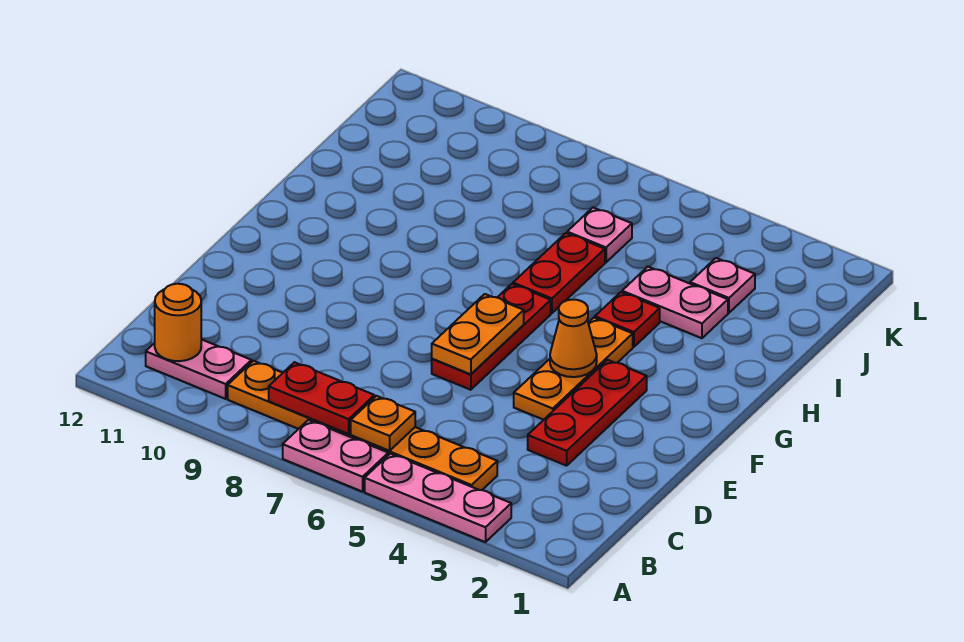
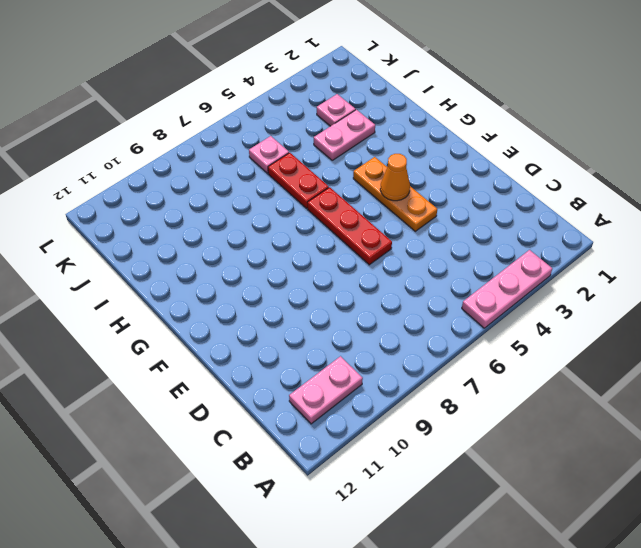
none -> pink plate A6:A7 level 1
none -> orange plate B4:B9 level 1
none -> red plate D3:F3 level 1

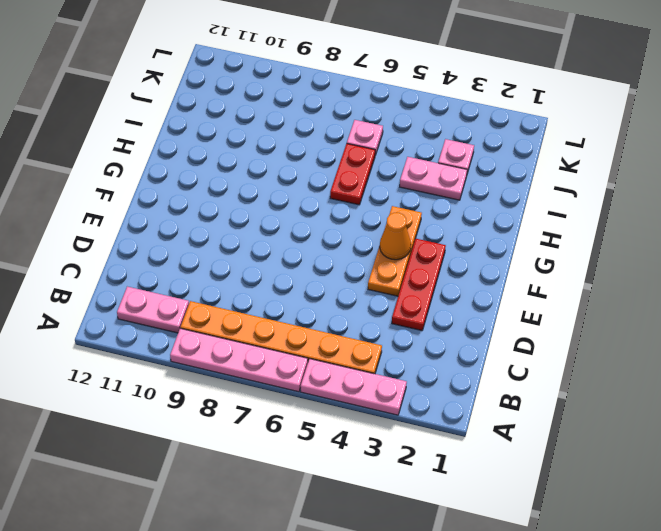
pink plate A6:A9 level 1 -> pink plate A6:A7 level 1
none -> red plate E6:G6 level 1
none -> red plate H4 level 1
none -> orange plate B6 level 2

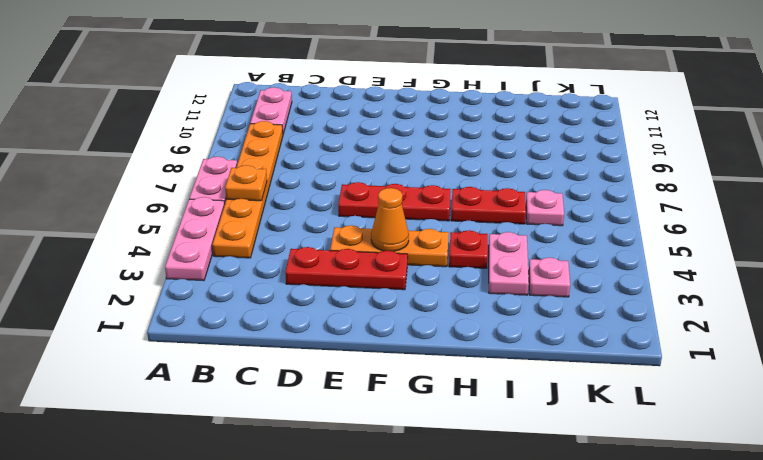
none -> red plate B7:B8 level 2
none -> orange round brick B11 level 2
none -> orange plate E6:F6 level 2

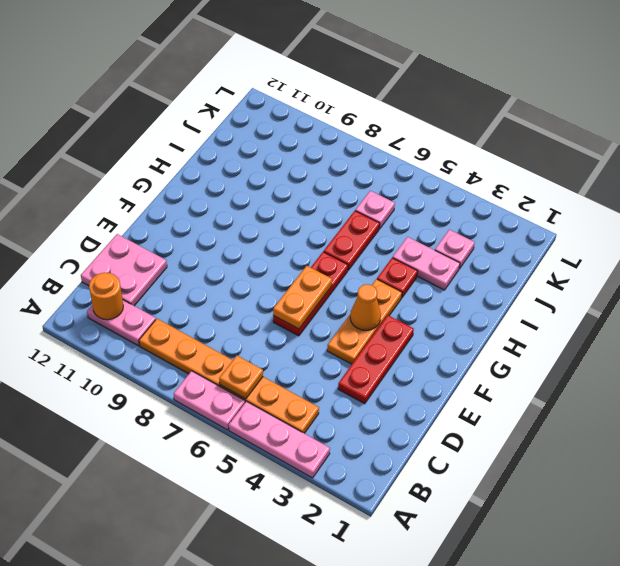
pink plate C11:D12 level 1 -> none
none -> red plate B7:B8 level 2

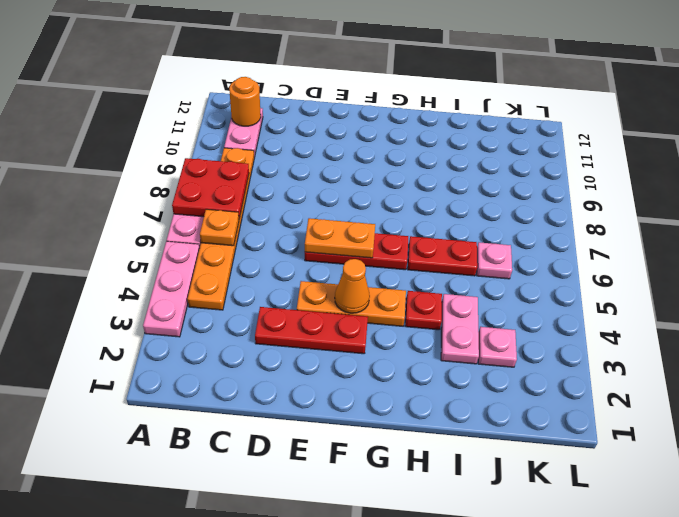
red plate A7:B8 level 2 -> red plate B7:B8 level 2

